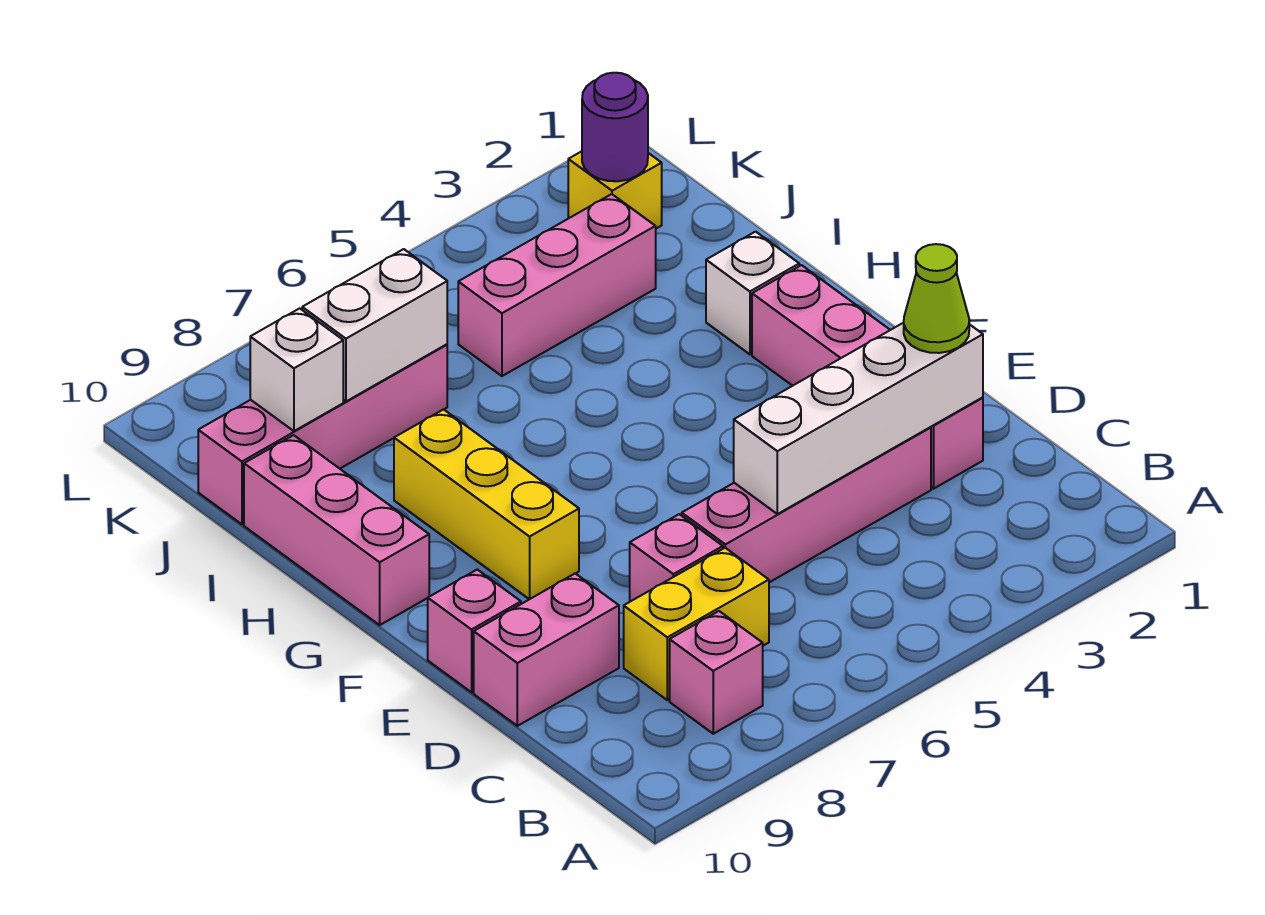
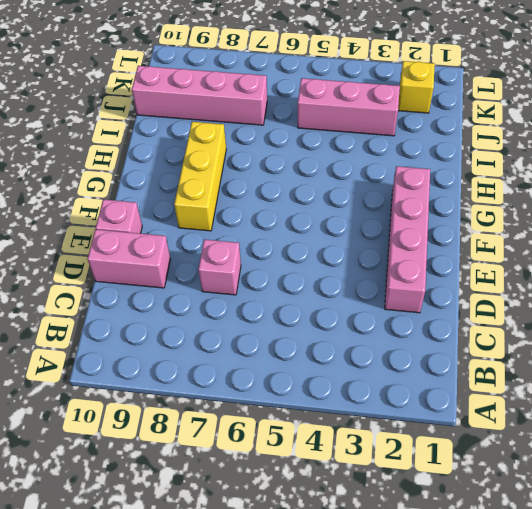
none -> pink brick B8 level 1
none -> yellow brick C7:C8 level 1
none -> pink brick D3:D6 level 1

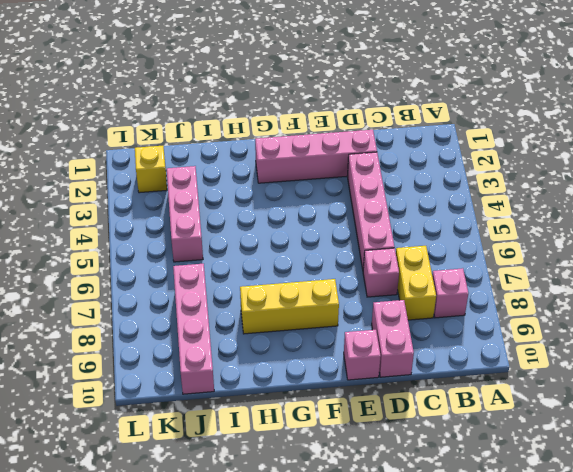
none -> pink brick G10:I10 level 1
none -> white brick H2 level 1
none -> white brick D2:D5 level 2

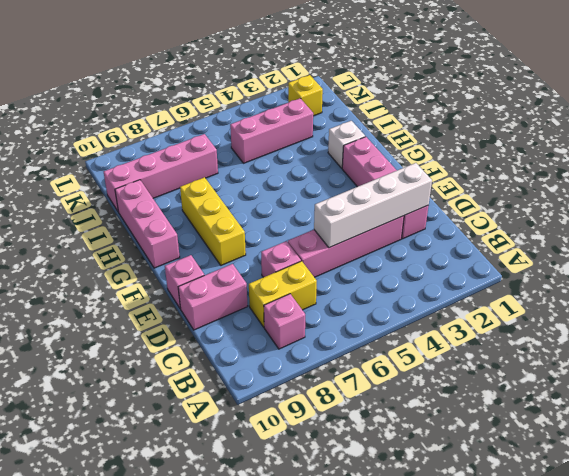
none -> white brick J7:J8 level 2
none -> white brick J9 level 2
none -> purple round brick K2 level 2

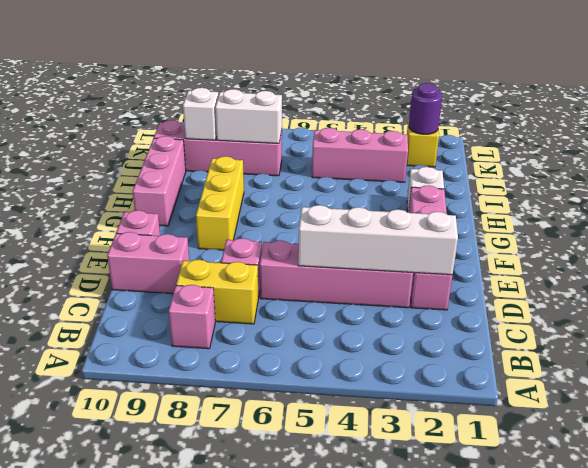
none -> lime cone D2 level 3

